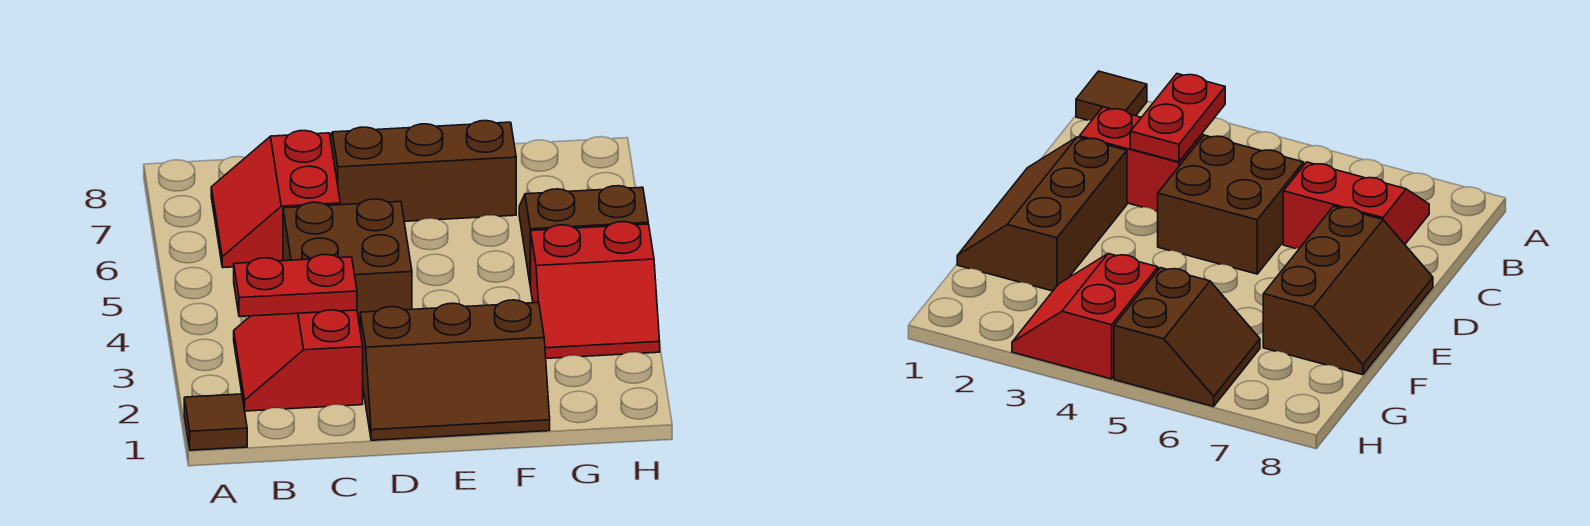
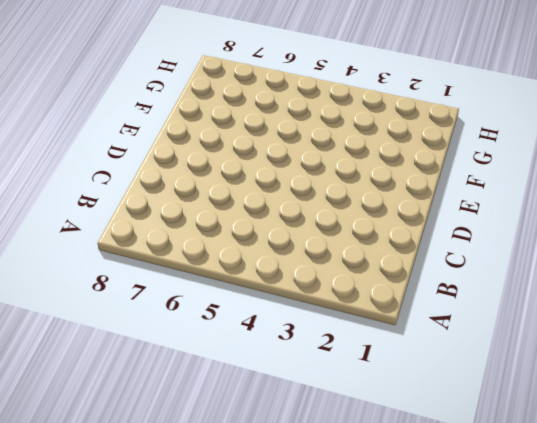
none -> brown tile A1 level 1
none -> red slope B2:C3 level 1 top C

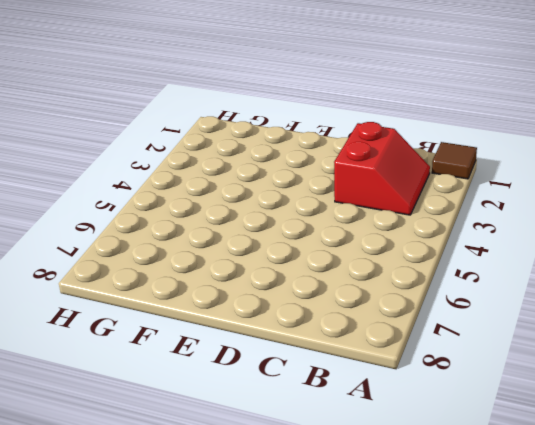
none -> red slope B6:C7 level 1 top C
none -> brown brick C4:D5 level 1

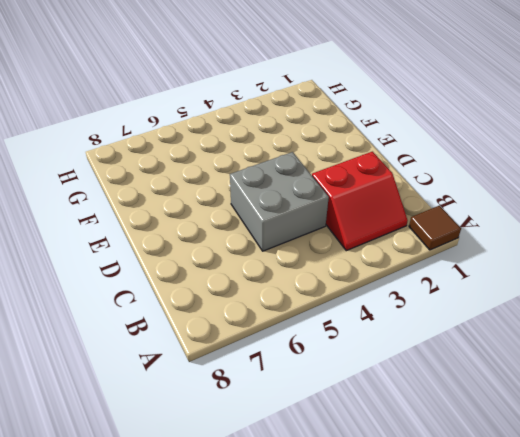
grey brick C4:D5 level 1 -> brown brick C4:D5 level 1
none -> red slope B6:C7 level 1 top C
none -> brown slope D1:F2 level 1 top 2

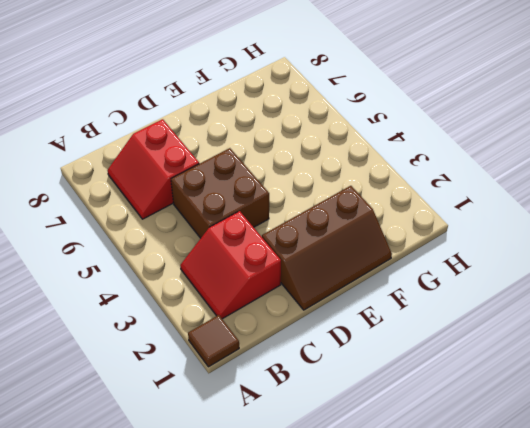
none -> brown slope D7:F8 level 1 top 7
none -> red slope G3:H4 level 1 top 4

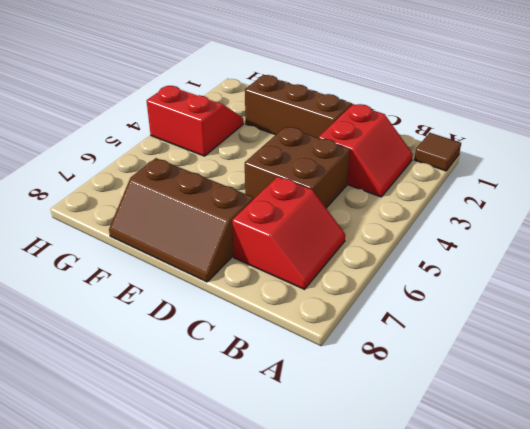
none -> brown slope G5:H6 level 1 top 5
none -> red plate B3:C3 level 2

